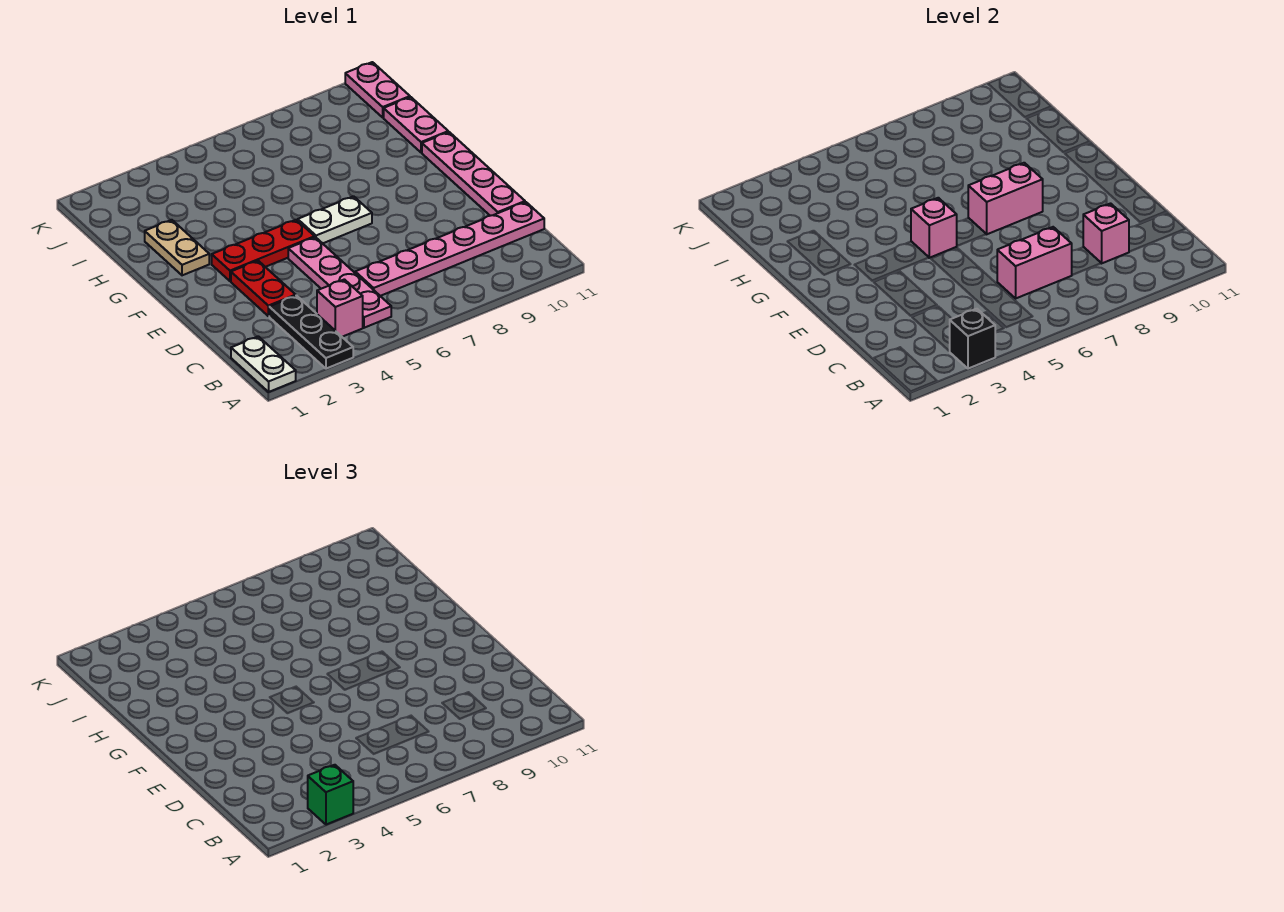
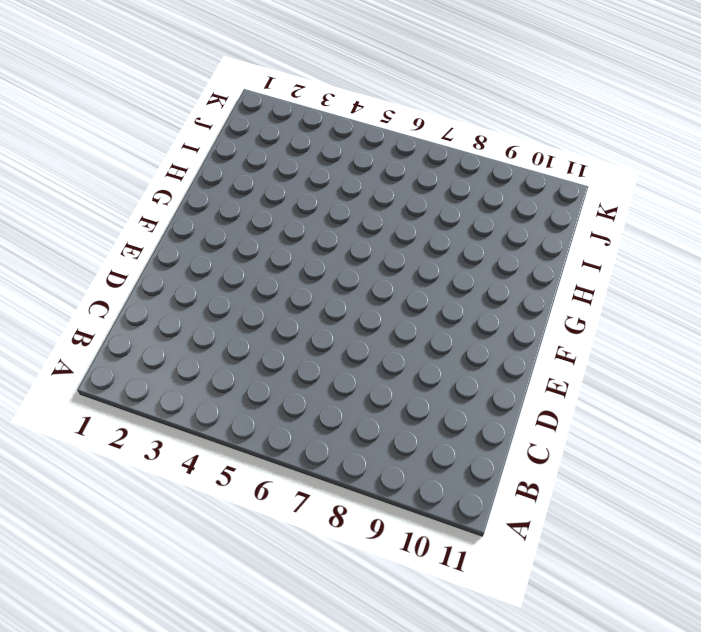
none -> white plate A1:B1 level 1
none -> black plate A3:C3 level 1
none -> pink brick B4 level 1

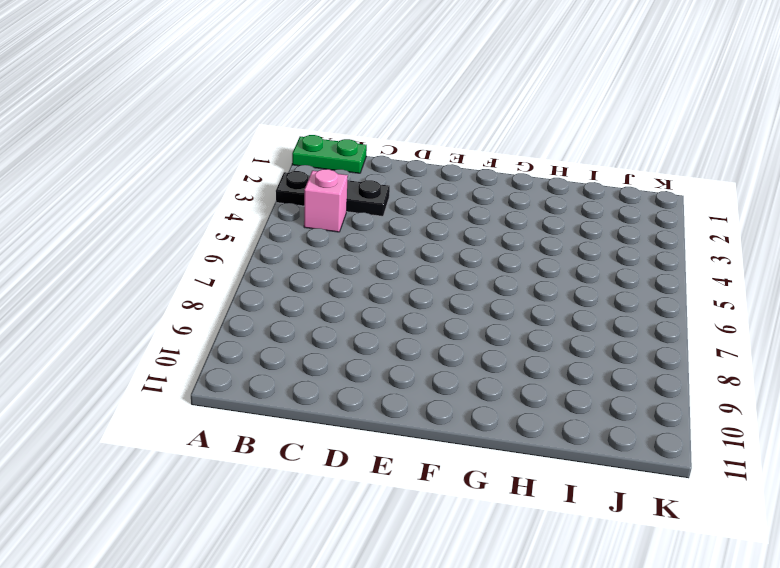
green plate A1:B1 level 1 -> white plate A1:B1 level 1
none -> pink plate B5:E5 level 1
none -> pink plate C6:C11 level 1
none -> red plate D3:E3 level 1

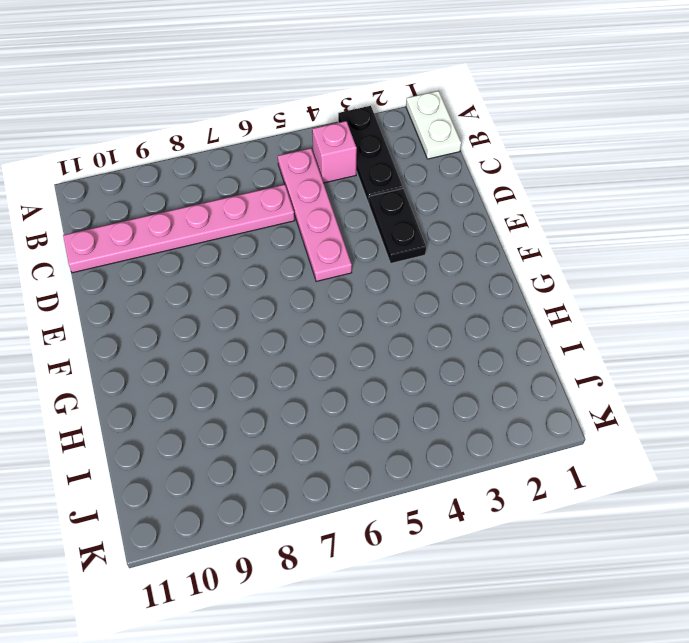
black plate D3:E3 level 1 -> red plate D3:E3 level 1
none -> pink plate D11:G11 level 1
none -> red plate F3:F5 level 1
none -> white plate F6:F7 level 1

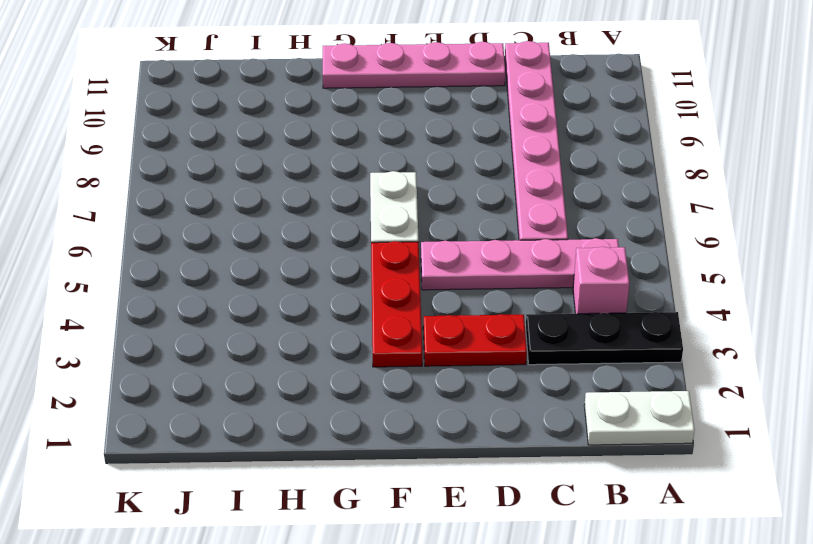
none -> tan plate G2:H2 level 1
none -> pink plate H11:I11 level 1
none -> pink plate J11:K11 level 1

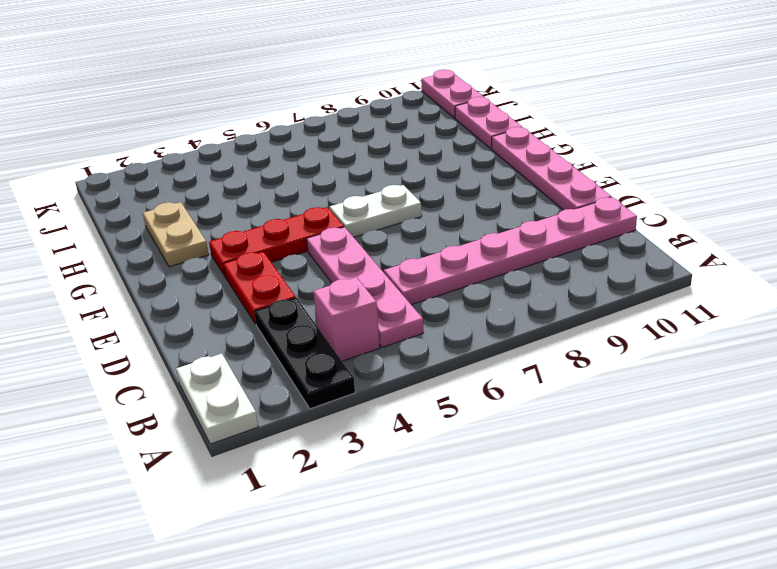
none -> black brick A3 level 2
none -> pink brick C6:C7 level 2
none -> pink brick C9 level 2

